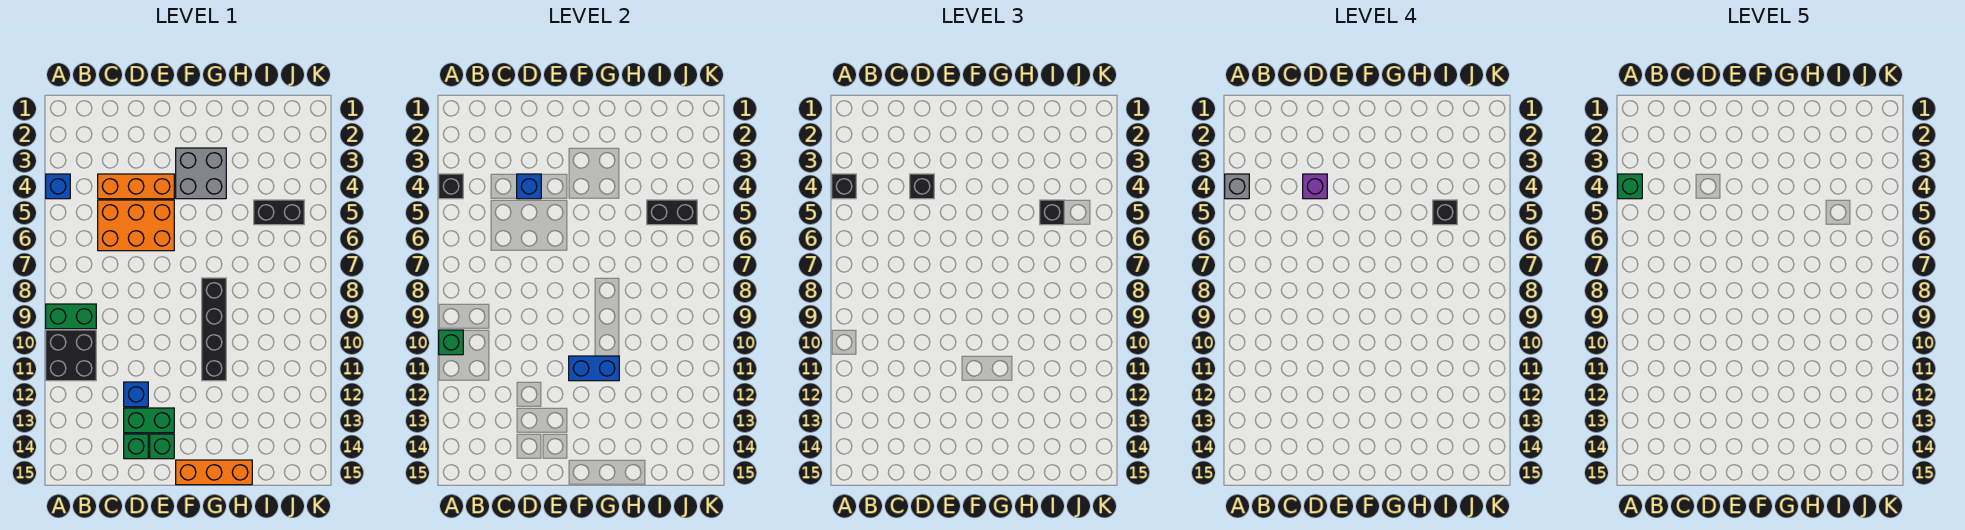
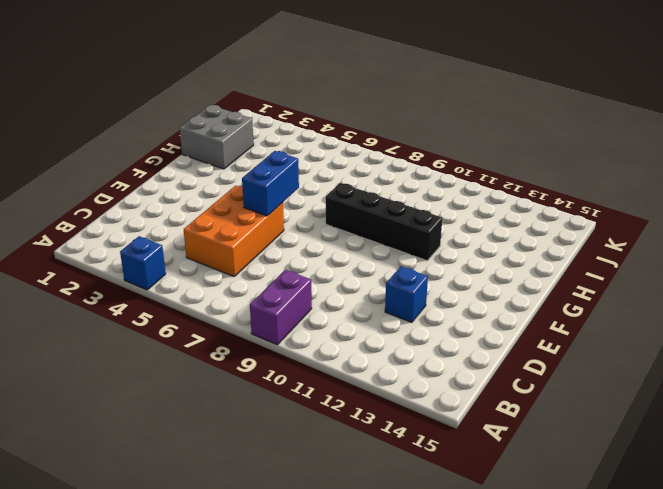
purple brick A9:B9 level 1 -> green brick A9:B9 level 1
blue brick E6:F6 level 2 -> blue brick F11:G11 level 2
grey brick H1:I2 level 1 -> grey brick F3:G4 level 1
none -> black brick A10:B11 level 1
none -> orange brick C4:E4 level 1
none -> green brick D13:E13 level 1

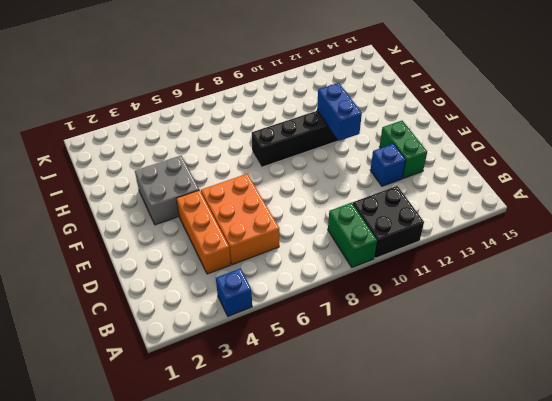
none -> green brick D14 level 1
none -> green brick E14 level 1
none -> orange brick F15:H15 level 1

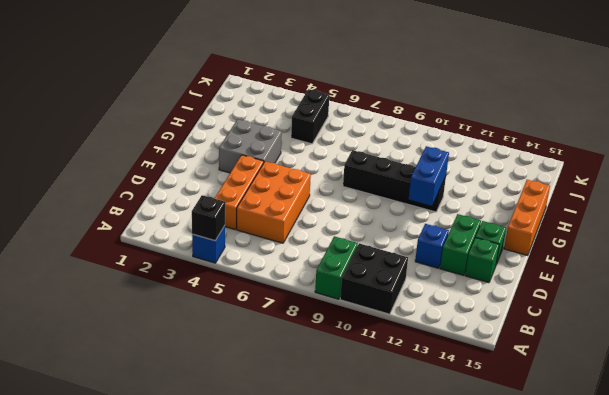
none -> green brick A10 level 2
none -> blue brick D4 level 2
none -> black brick I5:J5 level 2

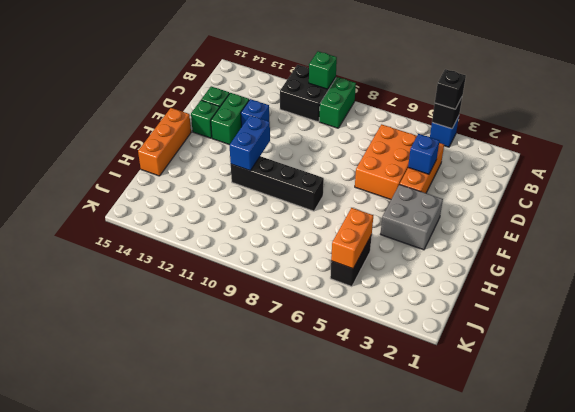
orange brick I5:J5 level 2 -> black brick I5:J5 level 2
none -> black brick D4 level 3
none -> black brick I5 level 3
none -> grey brick A4 level 4

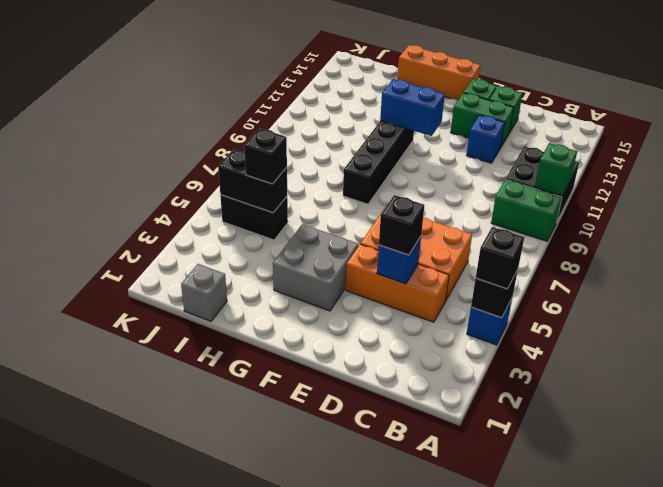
grey brick I1 level 1 -> grey brick A4 level 4
none -> purple brick D4 level 4
none -> black brick I5 level 4
none -> green brick A4 level 5

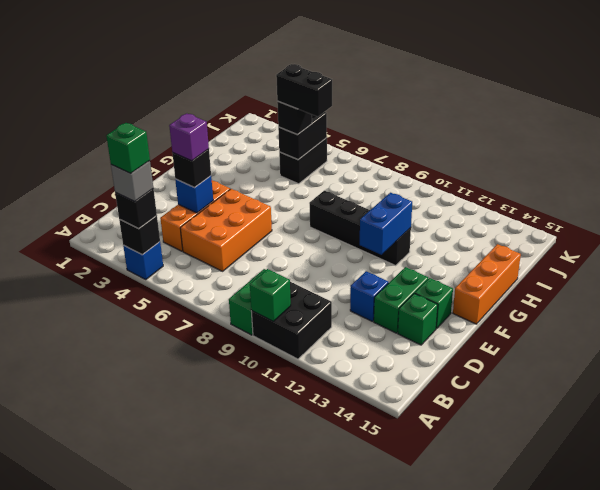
black brick I5:I6 level 4 -> black brick I5 level 4
none -> grey brick F3:G4 level 1

